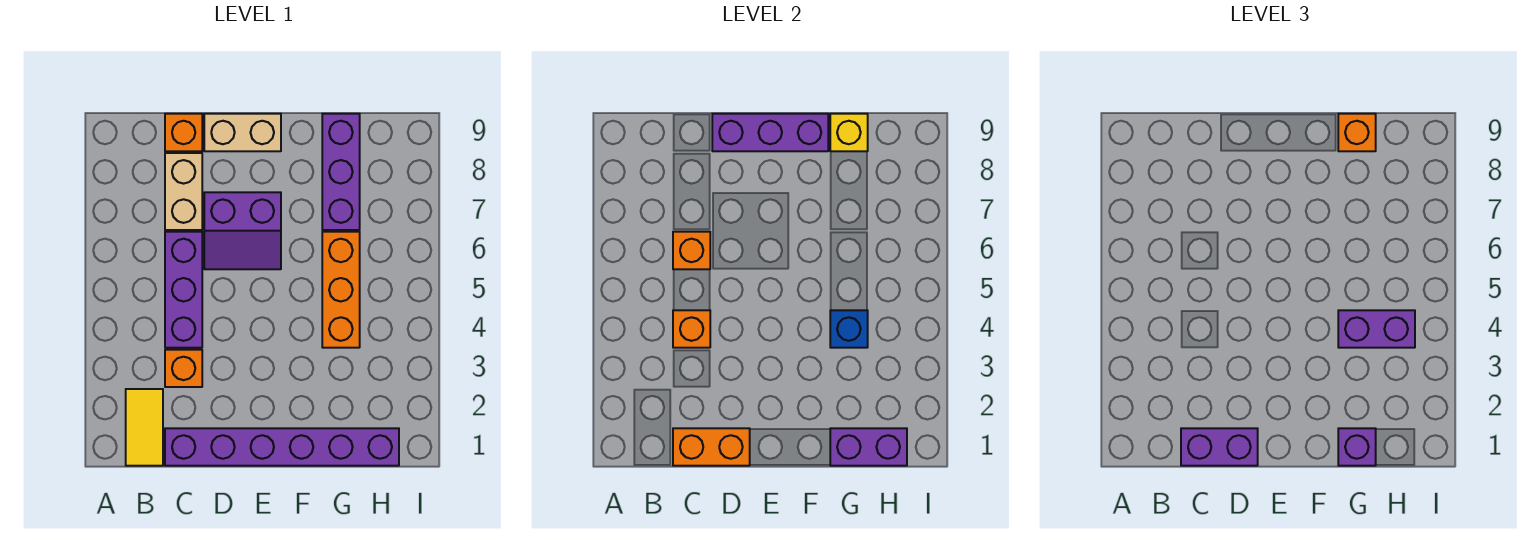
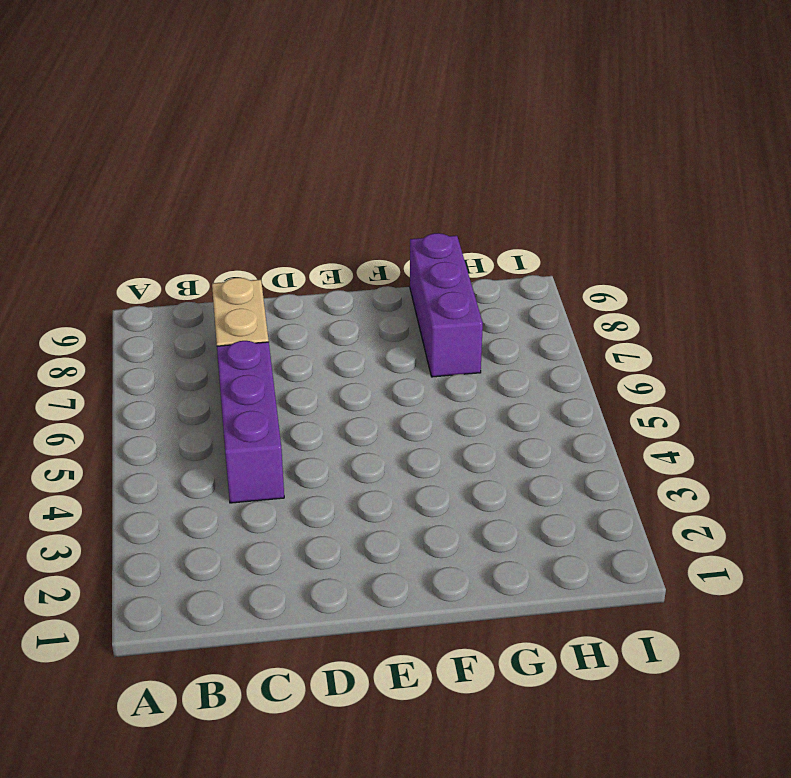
none -> yellow tile B1:B2 level 1
none -> purple brick C1:H1 level 1
none -> orange brick C3 level 1

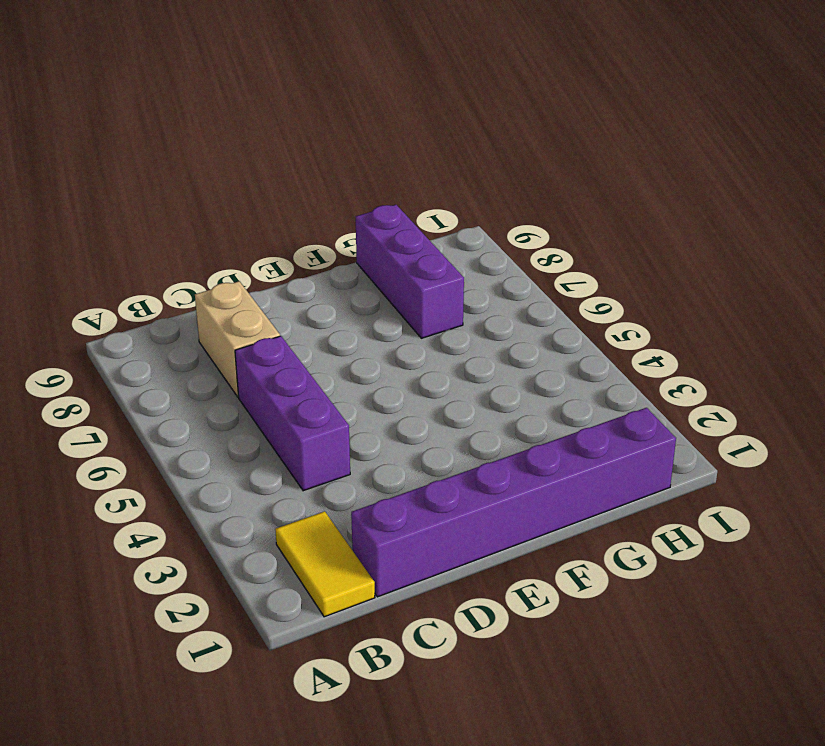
none -> orange brick C3 level 1
none -> orange brick C9 level 1
none -> purple slope D6:E7 level 1 top 7

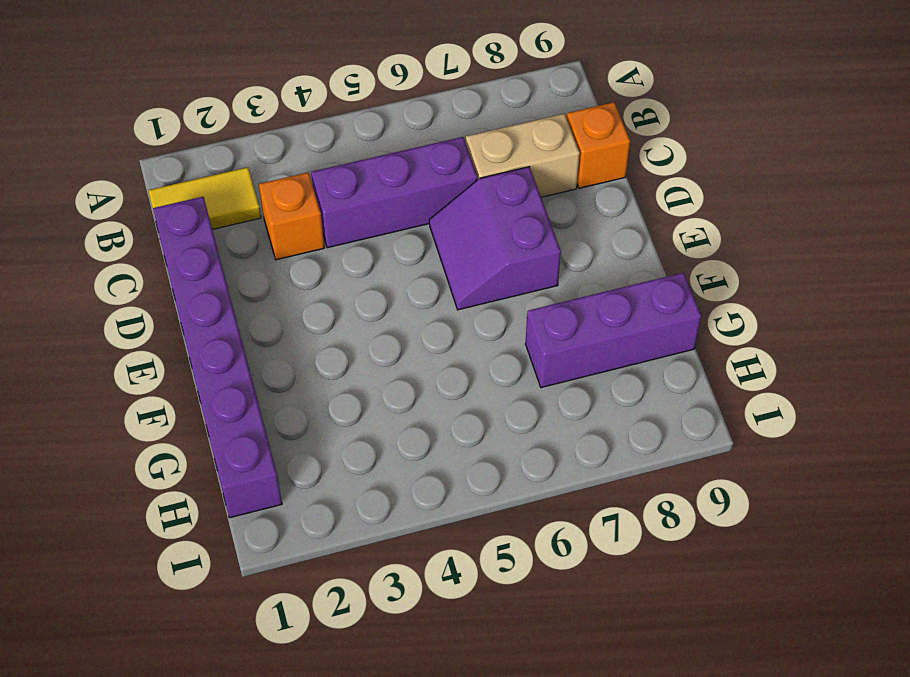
none -> tan brick D9:E9 level 1
none -> orange brick G4:G6 level 1
none -> orange brick C1:D1 level 2

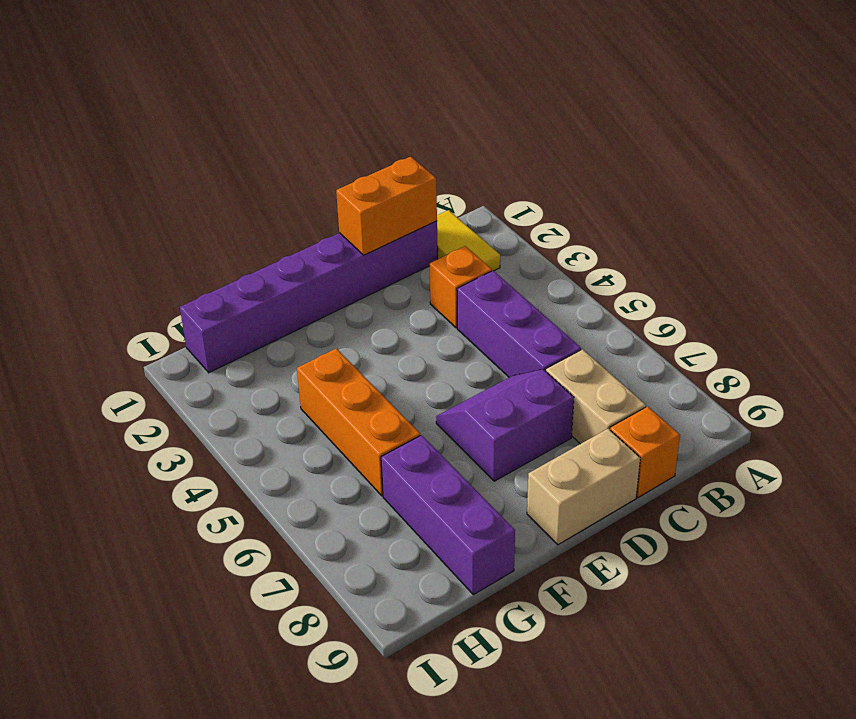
none -> orange brick C4 level 2
none -> orange brick C6 level 2
none -> purple brick D9:F9 level 2

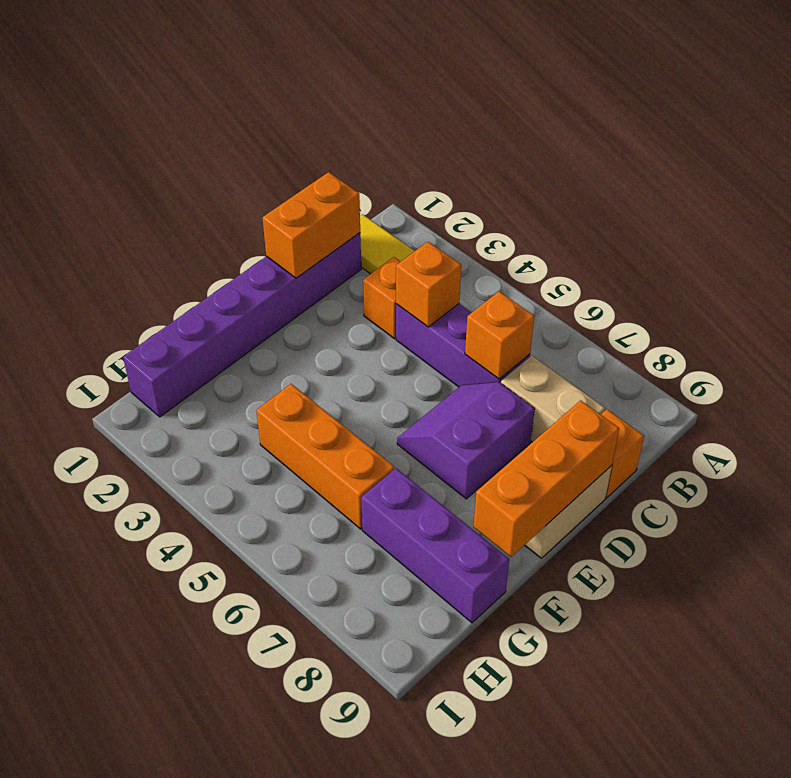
orange brick D9:F9 level 2 -> purple brick D9:F9 level 2
none -> purple brick G1:H1 level 2
none -> blue brick G4 level 2
none -> yellow brick G9 level 2

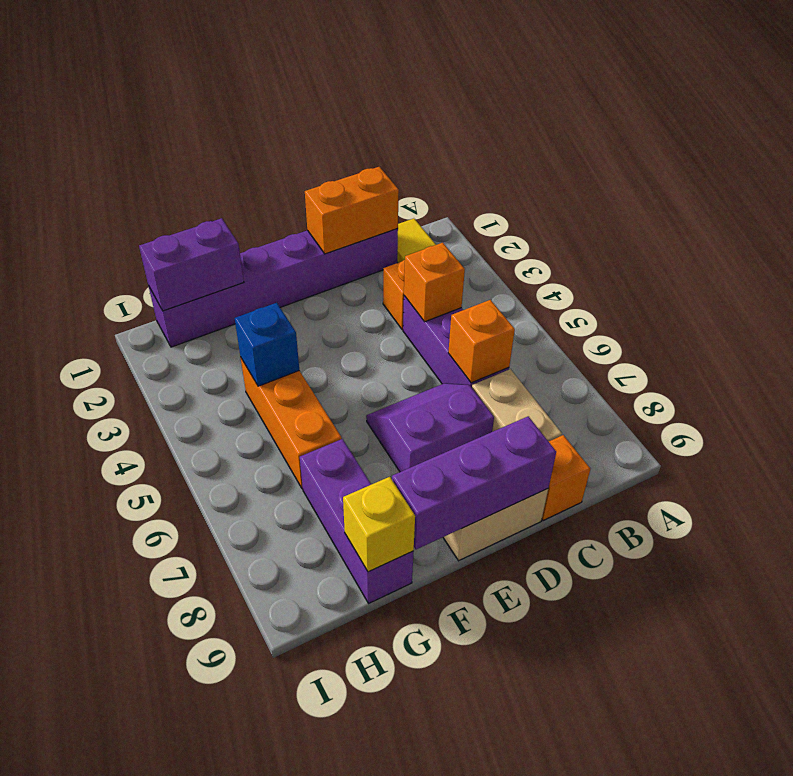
none -> purple brick C1:D1 level 3
none -> purple brick G1 level 3
none -> purple brick G4:H4 level 3

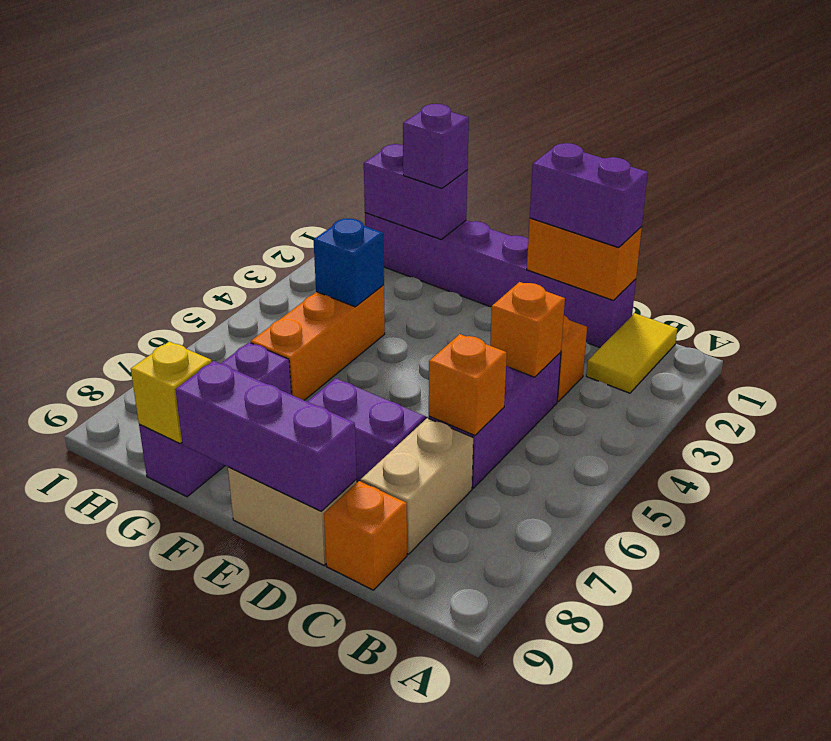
none -> purple brick G4:H4 level 3
none -> orange brick G9 level 3

